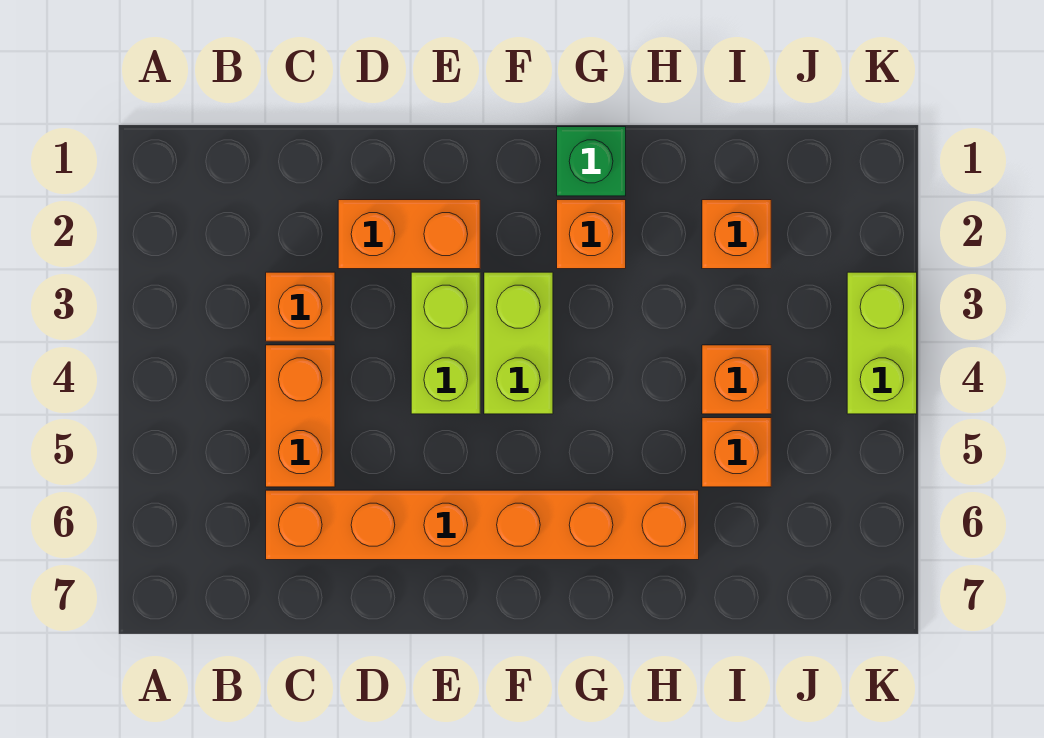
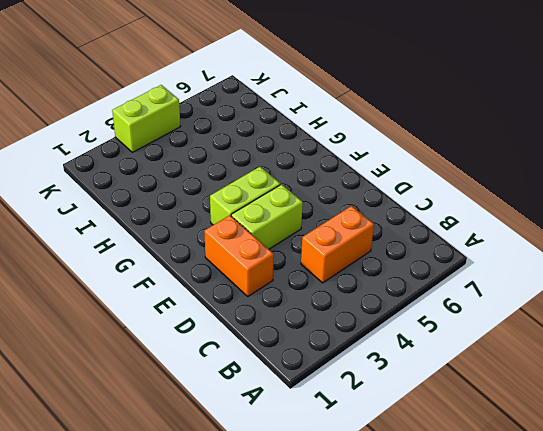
none -> orange brick C3 level 1
none -> orange brick C6:H6 level 1
none -> green brick G1 level 1

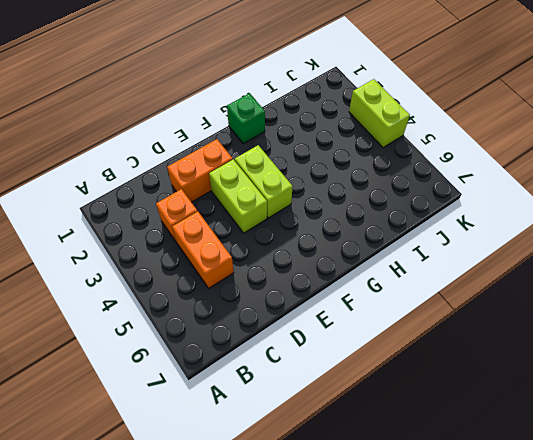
none -> orange brick C6:H6 level 1
none -> orange brick G2 level 1
none -> orange brick I2 level 1

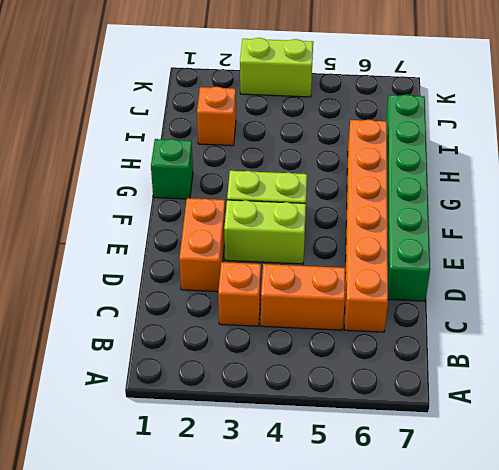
green brick D7:I7 level 1 -> none
none -> orange brick G2 level 1
none -> orange brick I4 level 1
none -> orange brick I5 level 1

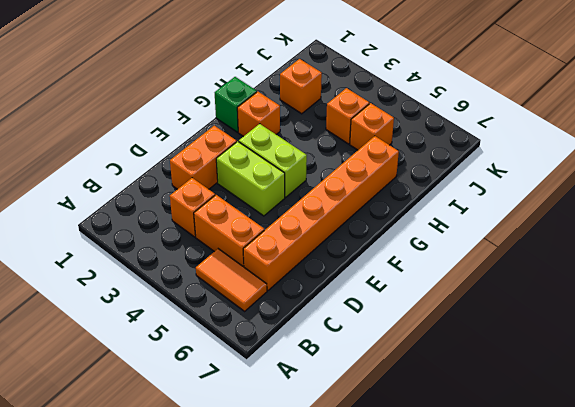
orange tile B5:B6 level 1 -> none
none -> lime brick K3:K4 level 1

